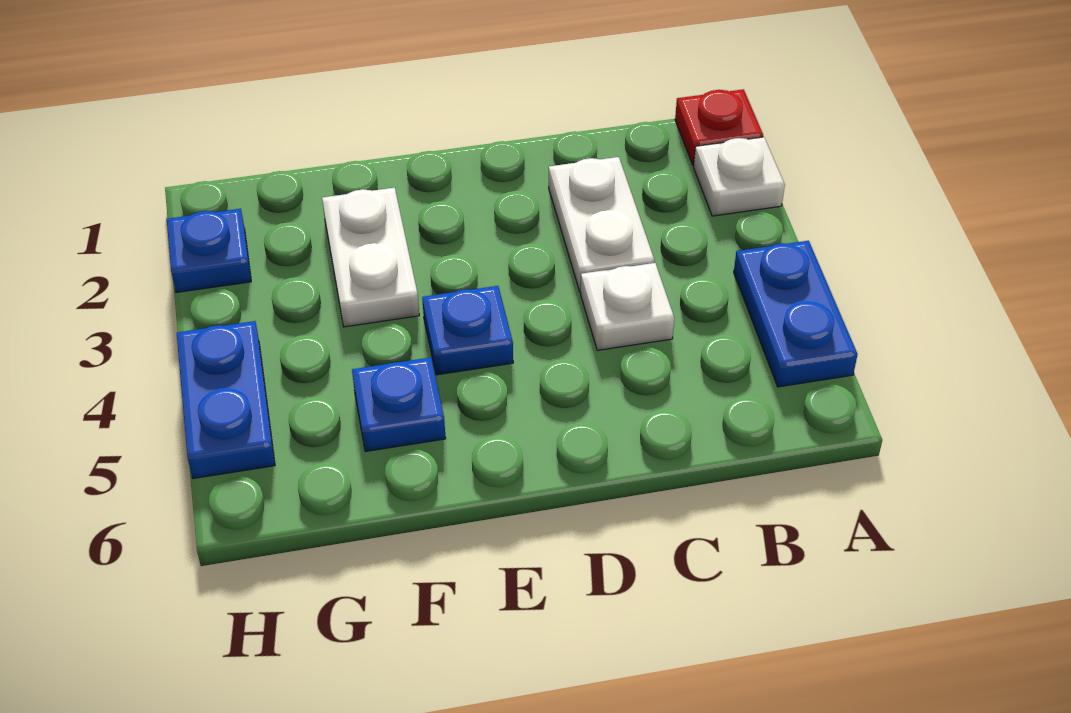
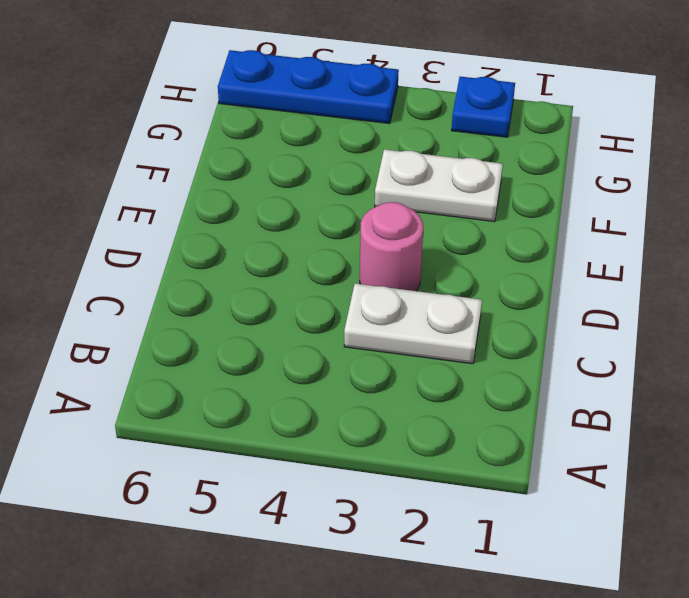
pink round brick D3 level 1 -> none
blue plate H4:H6 level 1 -> blue plate H4:H5 level 1
none -> red plate A1 level 1
none -> white plate A2 level 1

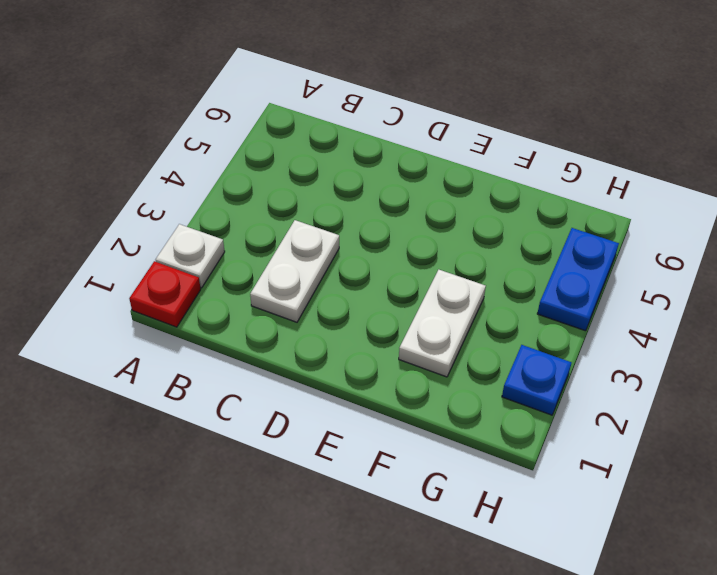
none -> blue plate A4:A5 level 1
none -> white plate C4 level 1

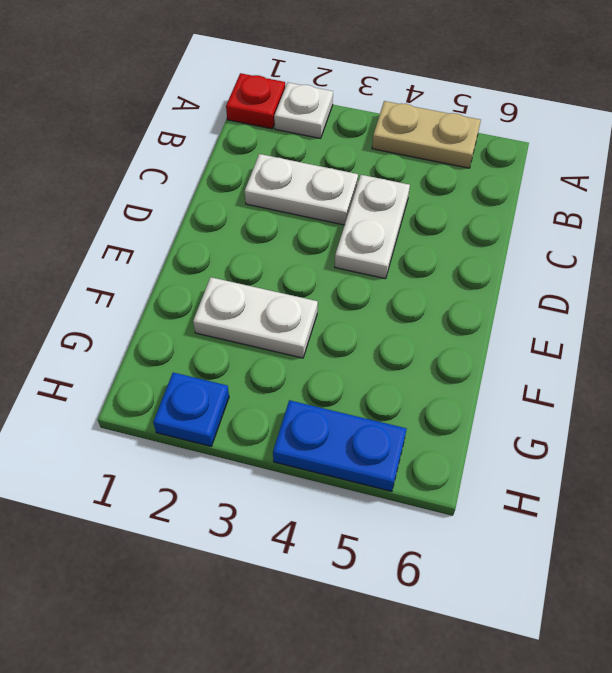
tan plate A4:A5 level 1 -> blue plate A4:A5 level 1
white plate C4:D4 level 1 -> white plate C4 level 1
none -> blue plate E4 level 1
none -> blue plate F5 level 1

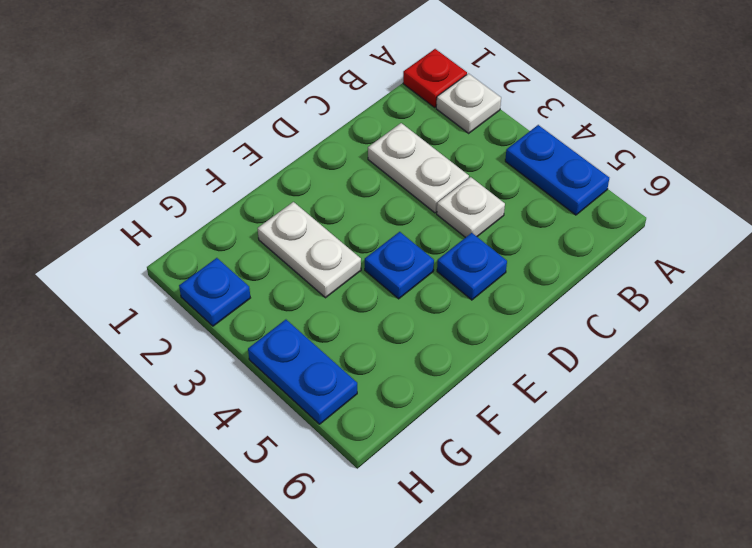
blue plate D5 level 1 -> blue plate F5 level 1

